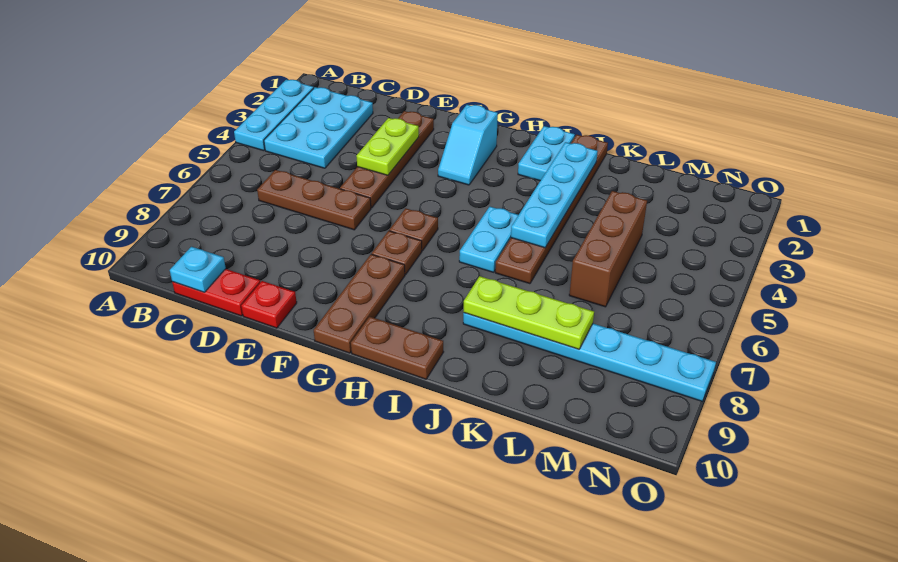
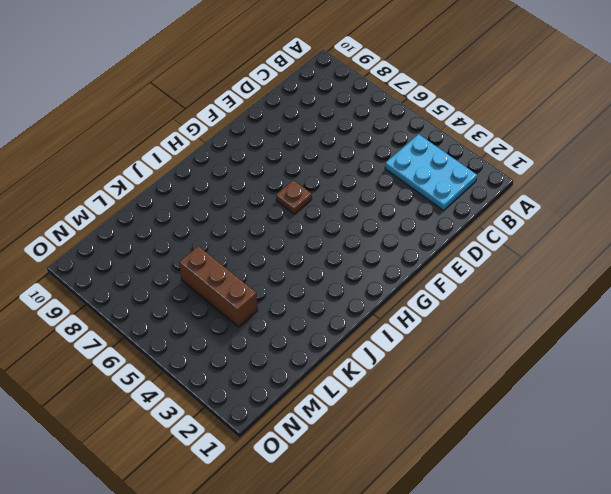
none -> cyan plate A2:A4 level 1
none -> brown plate C6:E6 level 1
none -> red plate C10:D10 level 1

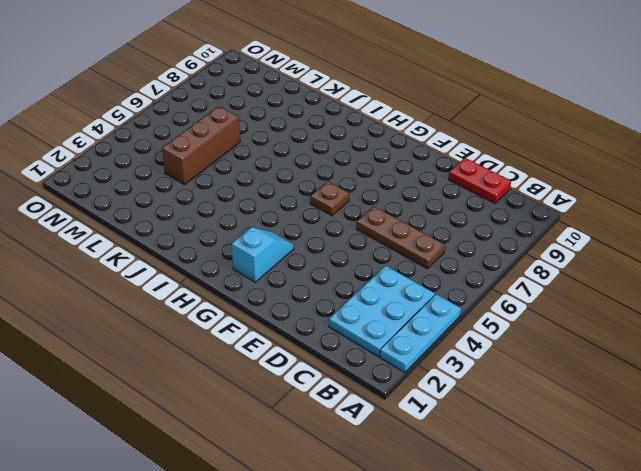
none -> brown plate E2:E5 level 1
none -> red plate E10 level 1
none -> brown plate G7 level 1

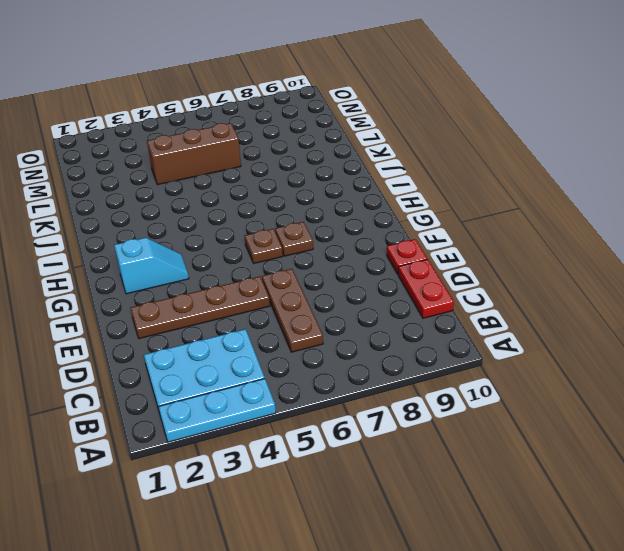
none -> brown plate G8:G10 level 1
none -> brown plate H10:I10 level 1
none -> cyan plate I1:I2 level 1

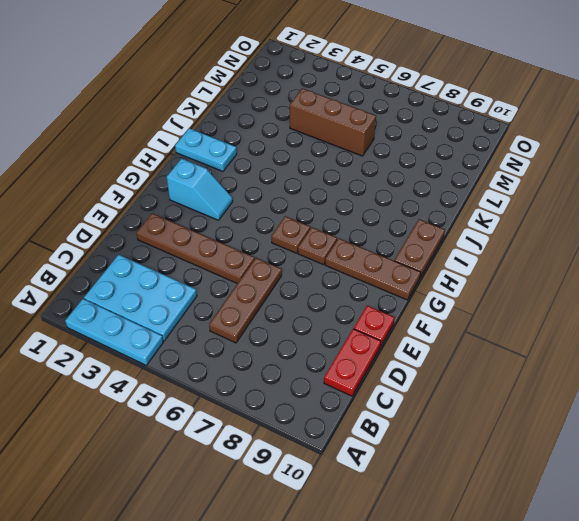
none -> cyan plate I5:I6 level 1
none -> brown plate J1:J6 level 1
none -> cyan plate J8:O8 level 1

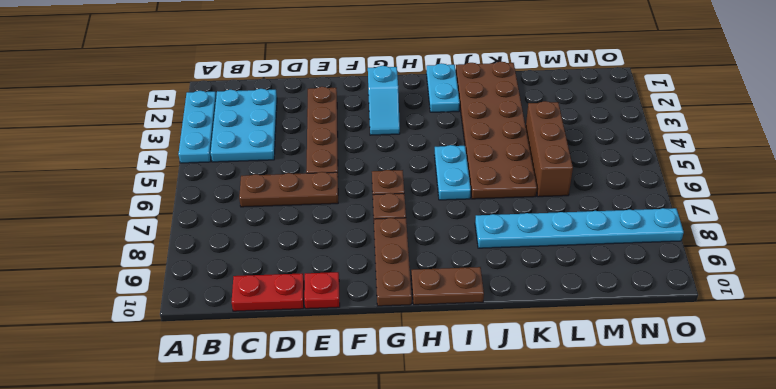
brown plate J1:K6 level 1 -> brown plate J1:J6 level 1
none -> cyan plate C10 level 2
none -> lime plate E3:E4 level 2
none -> cyan plate J2:J5 level 2

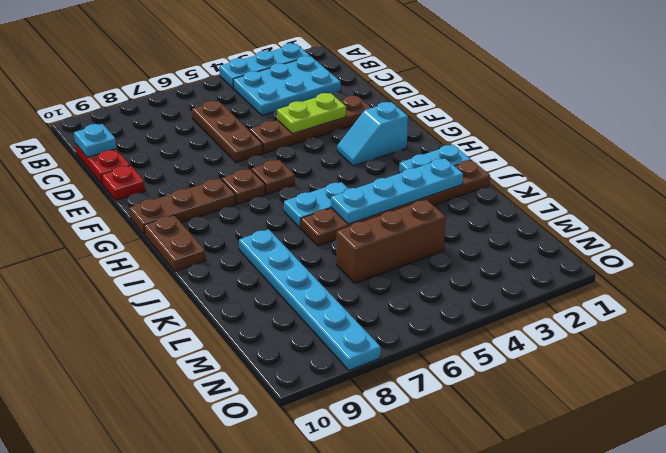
none -> lime plate J8:L8 level 2

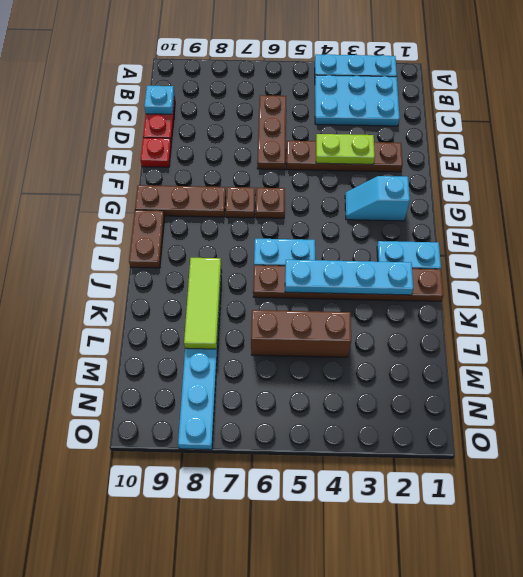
lime tile J8:L8 level 2 -> lime plate J8:L8 level 2

